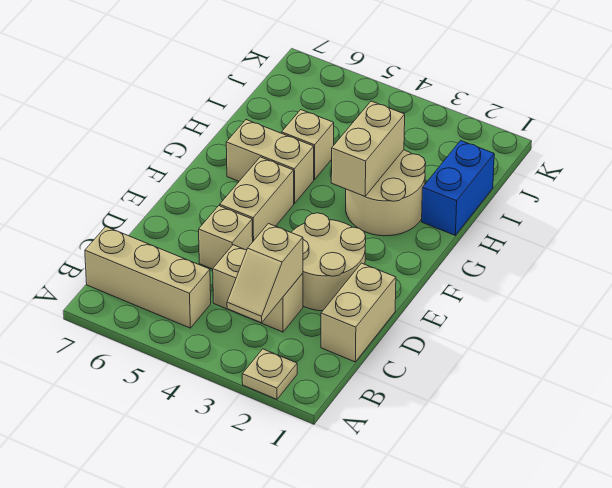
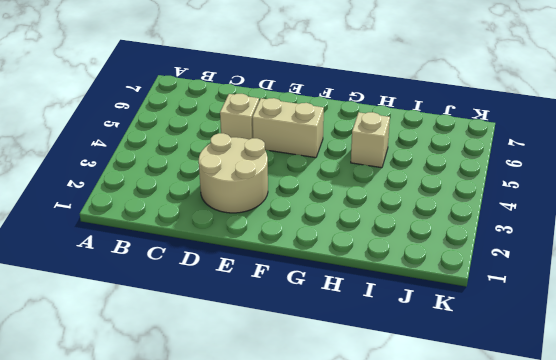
none -> tan plate A2 level 1
none -> tan brick B5:B7 level 1
none -> tan brick C1:D1 level 1

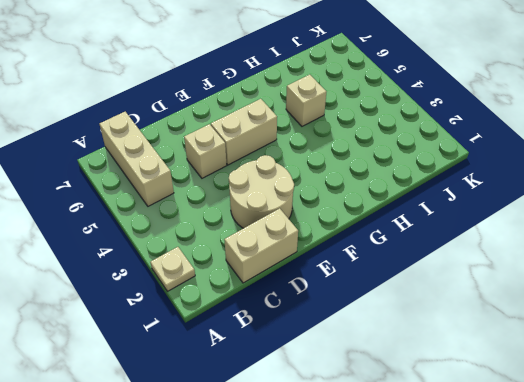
none -> tan brick C3:C4 level 1
none -> tan round brick G2:H3 level 1
none -> tan brick G5:G6 level 1

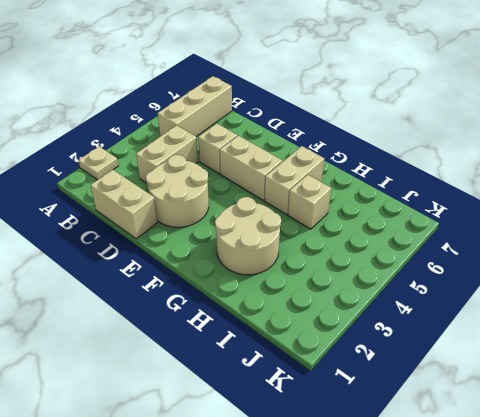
none -> blue brick H1:I1 level 1
none -> tan slope B3:C3 level 2 top C
none -> tan brick G3:H3 level 2

